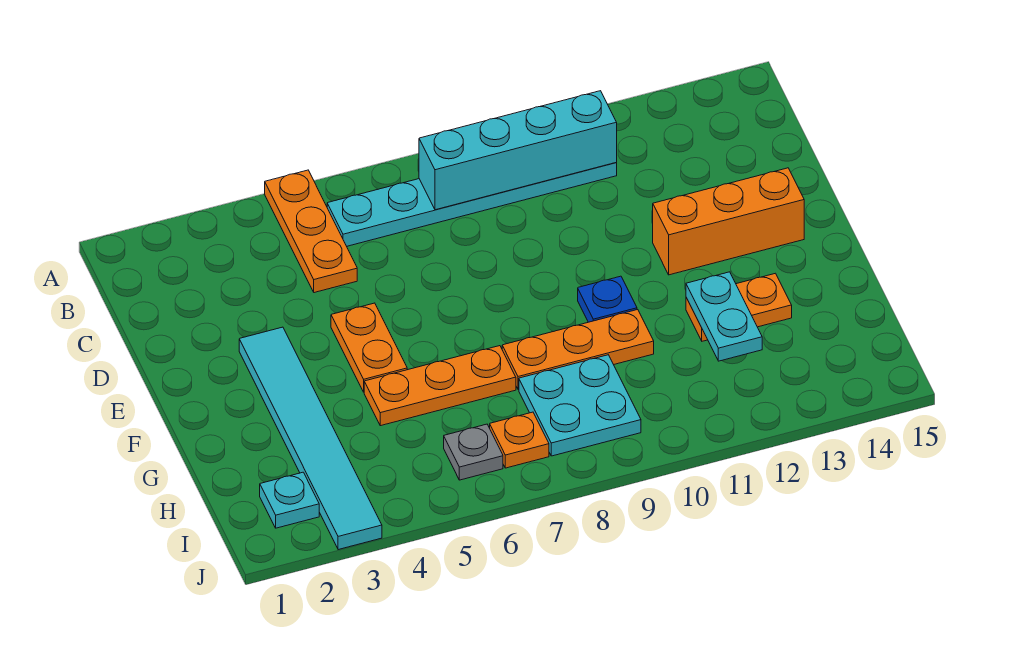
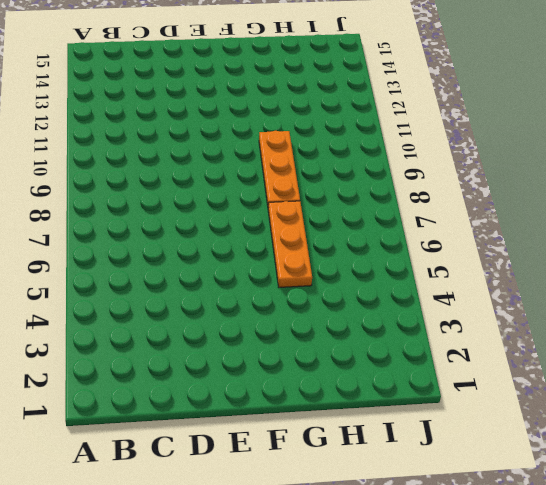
none -> orange plate A5:C5 level 1
none -> cyan plate B6:B11 level 1
none -> cyan tile E3:J3 level 1

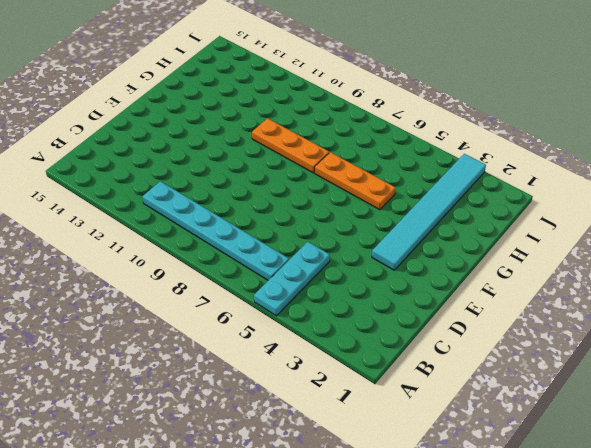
cyan plate A5:C5 level 1 -> orange plate A5:C5 level 1
none -> orange plate E5:F5 level 1
none -> orange brick E12:E14 level 1
none -> blue plate F10 level 1

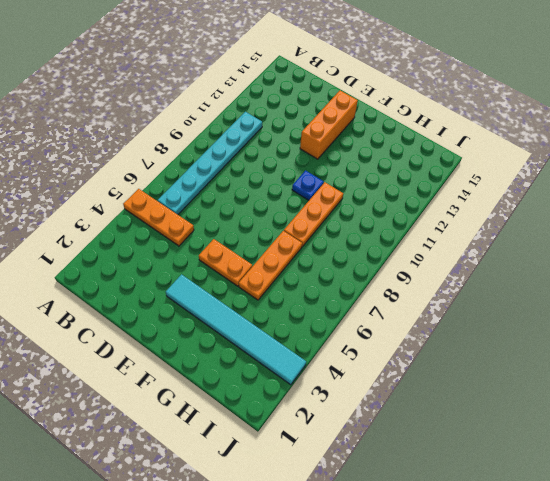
none -> orange plate G12:G13 level 1
none -> cyan plate H8:I9 level 1
none -> cyan plate I2 level 1

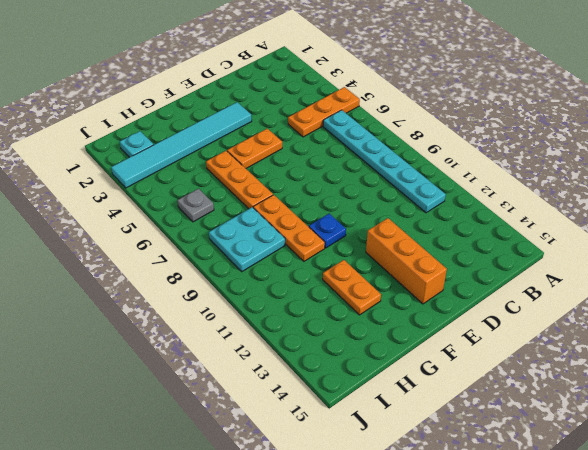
none -> orange plate I7 level 1
none -> cyan brick B8:B11 level 2
none -> cyan plate G12:H12 level 2

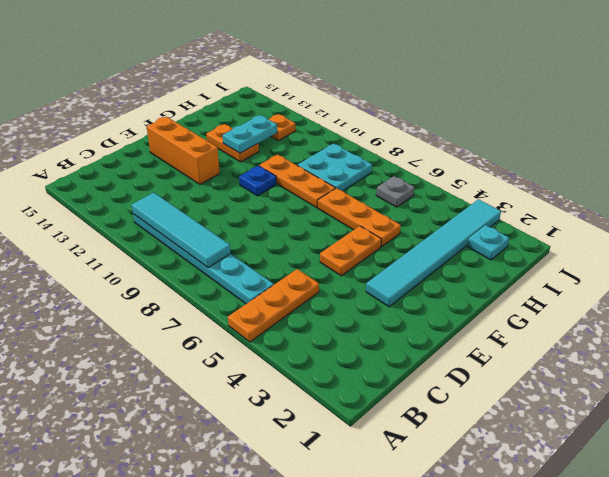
cyan tile B8:B11 level 2 -> cyan brick B8:B11 level 2
orange plate I12 level 1 -> orange plate I7 level 1

